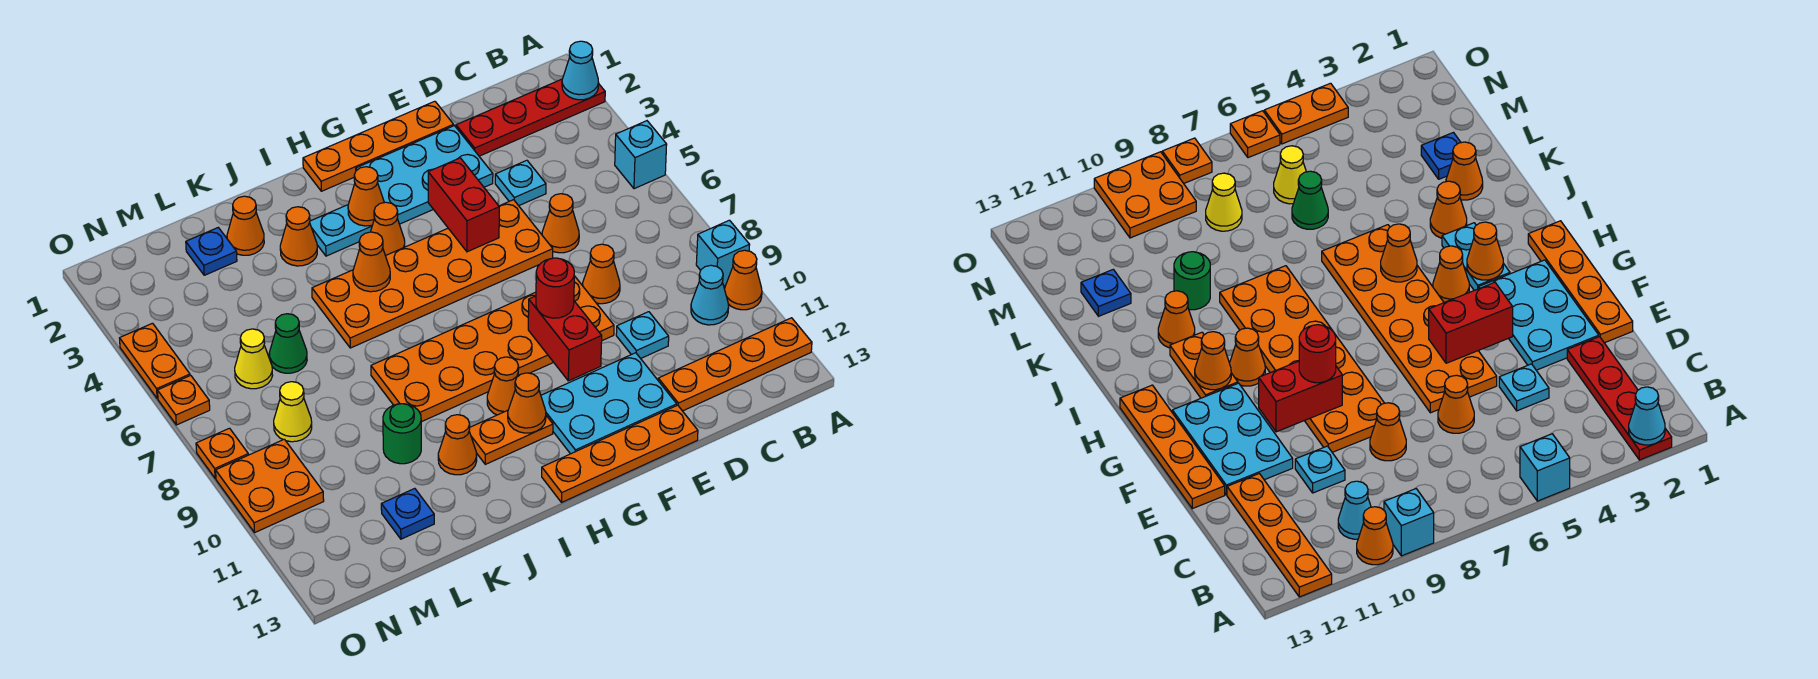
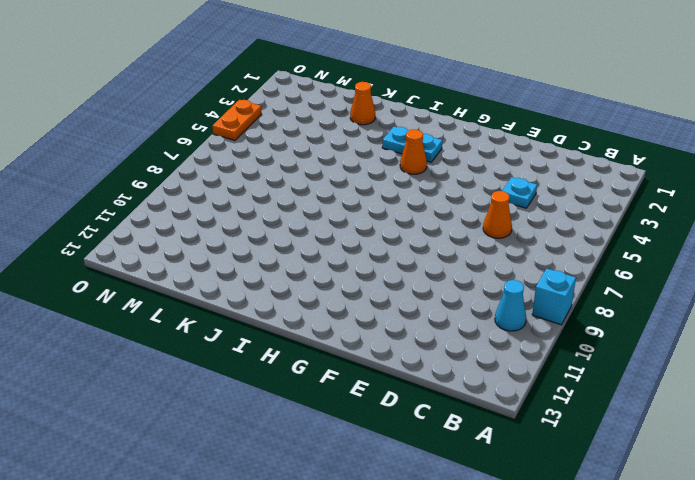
none -> red plate A2:D2 level 1
none -> cyan brick A5 level 1
none -> orange cone A10 level 1
none -> orange plate A12:D12 level 1

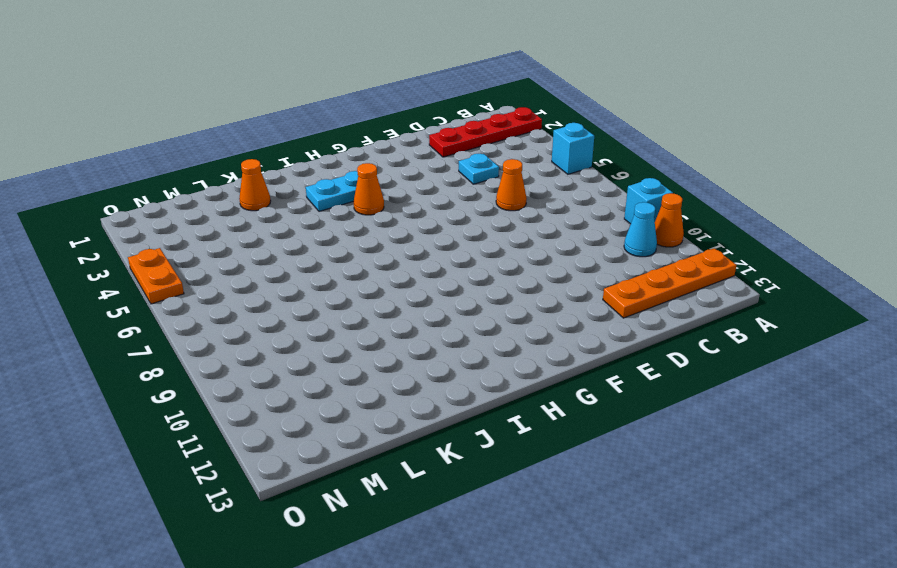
none -> orange cone D8 level 1
none -> cyan plate D10 level 1
none -> orange plate E1:H1 level 1
none -> cyan plate E2:G3 level 1

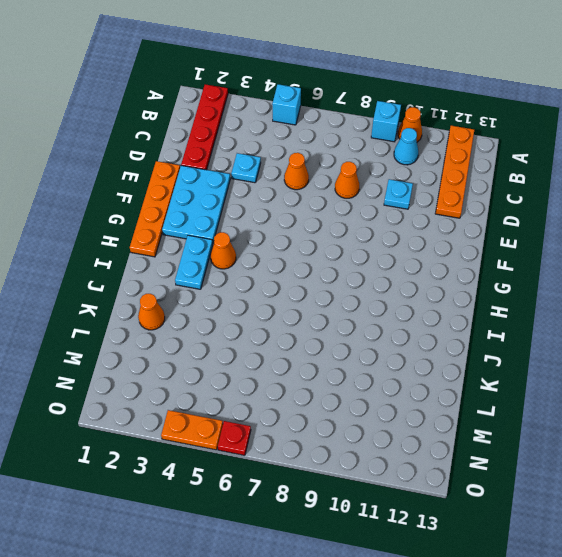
red plate O6 level 1 -> orange plate O6 level 1
none -> orange plate E5:J6 level 1
none -> orange plate E8:J9 level 1
none -> cyan plate E11:G12 level 1
none -> orange plate E13:H13 level 1

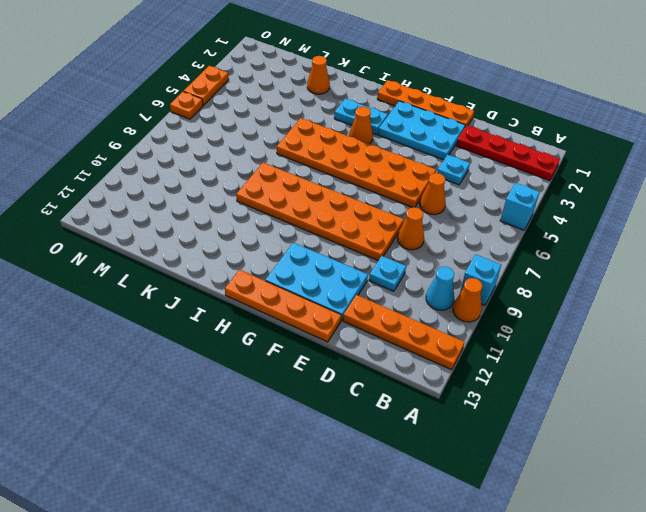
none -> orange cone H10 level 1
none -> orange plate H11:I11 level 1
none -> orange cone J3 level 1
none -> orange cone J11 level 1

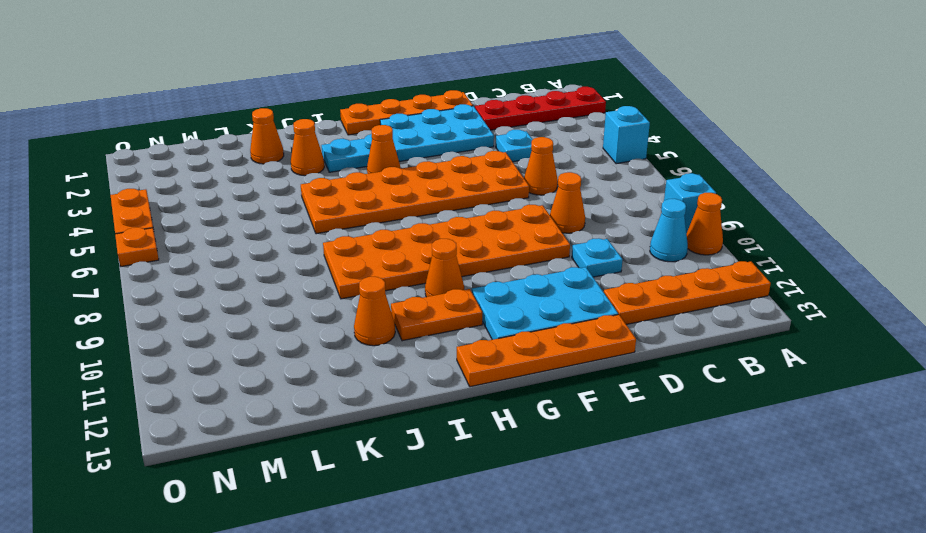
none -> green round brick K10 level 1
none -> blue plate L2 level 1
none -> green cone L6 level 1
none -> blue plate L12 level 1

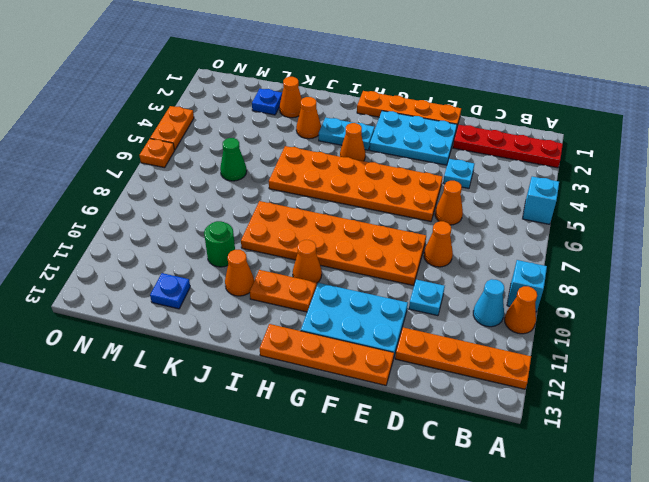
none -> yellow cone M6 level 1
none -> yellow cone M8 level 1
none -> orange plate N9:O10 level 1
none -> orange plate O8 level 1

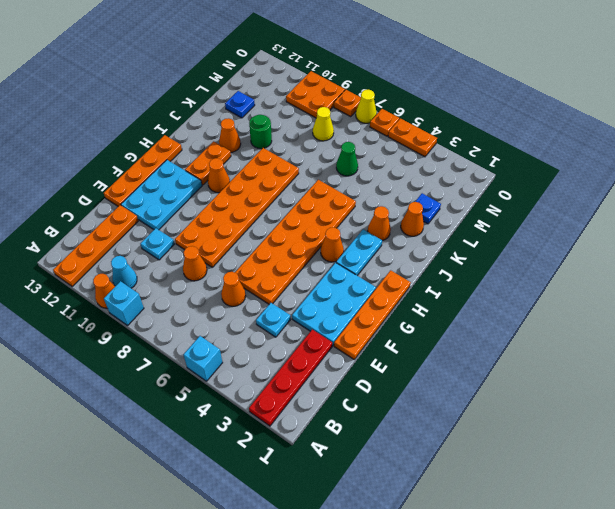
yellow cone O7 level 1 -> yellow cone M6 level 1
none -> cyan cone A2 level 2
none -> red brick F4:F5 level 2
none -> red brick F9:F10 level 2
none -> orange cone H3 level 2

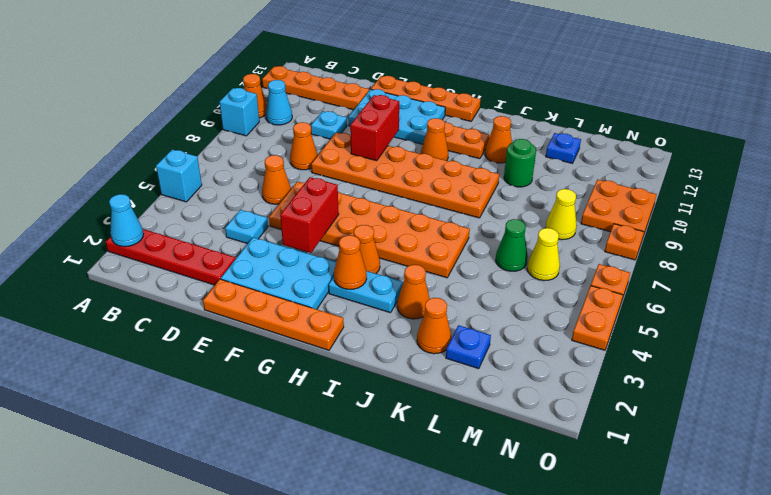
none -> orange cone H11 level 2
none -> orange cone I5 level 2
none -> red round brick F9 level 3

